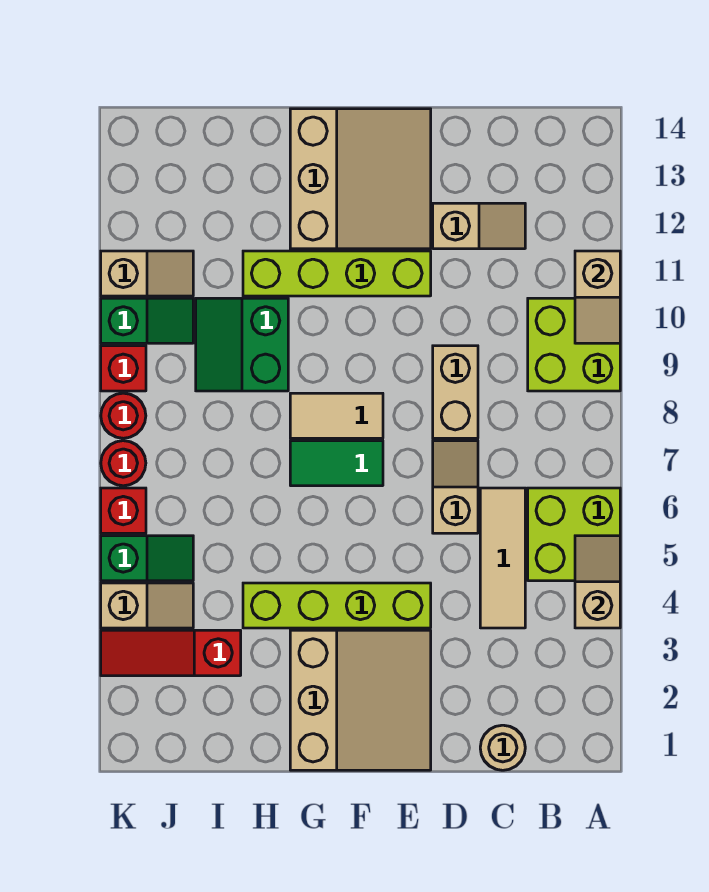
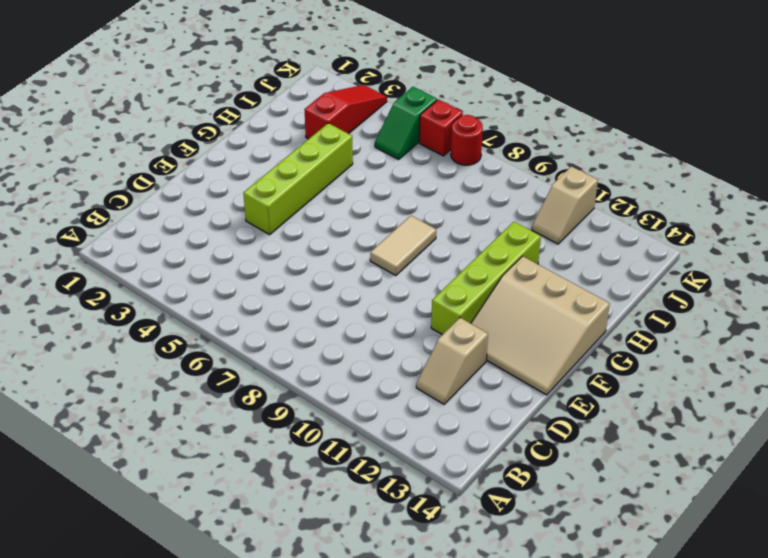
none -> lime brick A5:B6 level 1
none -> lime brick A9:B10 level 1
none -> tan round brick C1 level 1

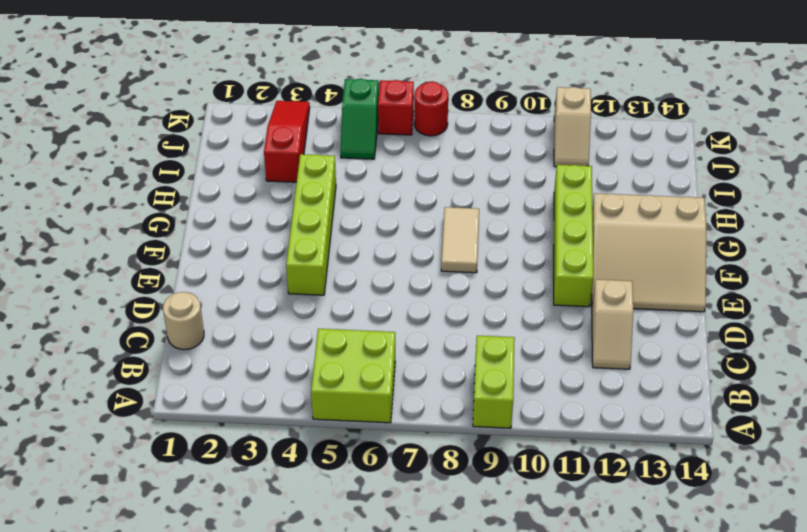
lime brick A9:B9 level 1 -> lime brick A9:B10 level 1
none -> tan tile C4:C6 level 1
none -> tan slope D6:D7 level 1 top 6
none -> tan brick D8:D9 level 1

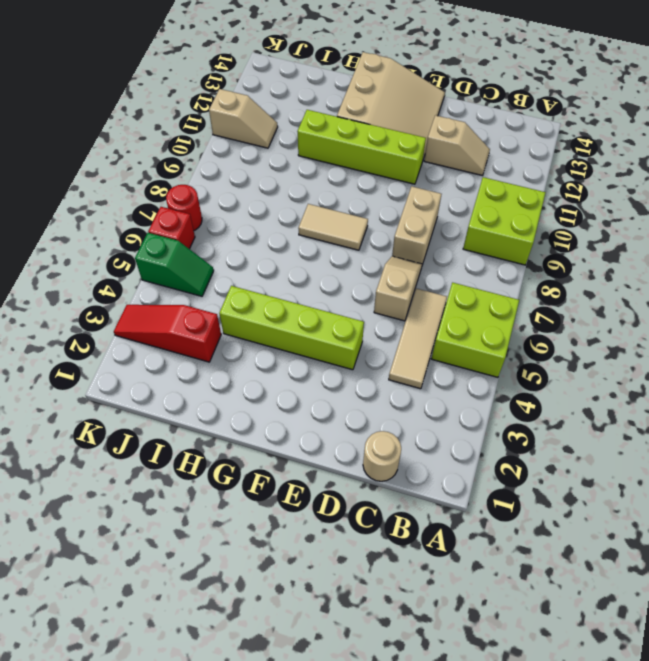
none -> tan slope E1:G3 level 1 top G
none -> green tile F7:G7 level 1
none -> green slope H9:I10 level 1 top H

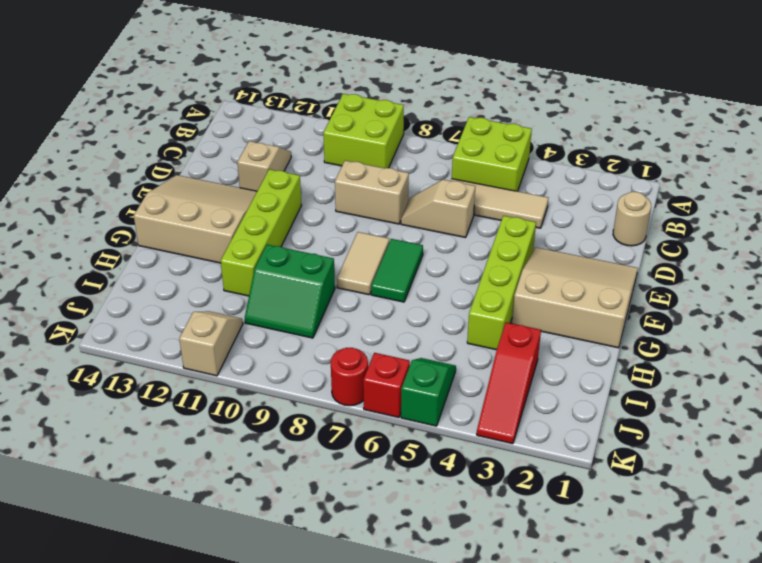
none -> tan slope J4:K4 level 1 top K
none -> green slope J10:K10 level 1 top K
none -> red round brick K8 level 1

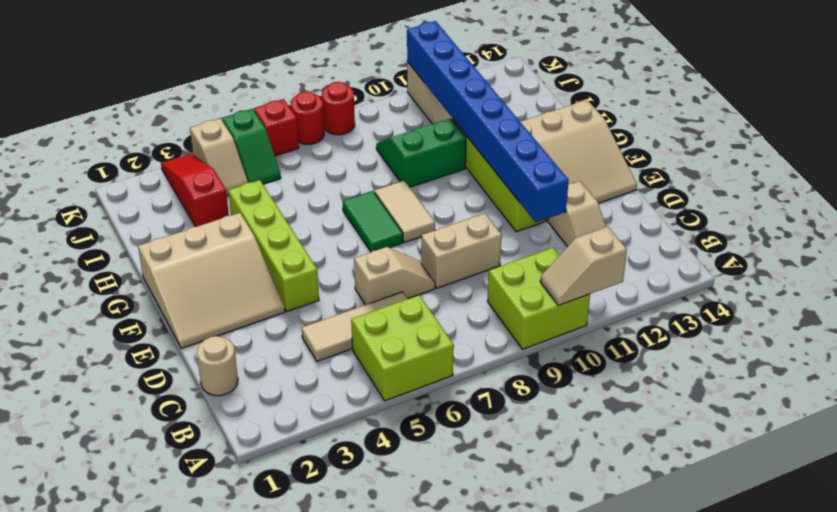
blue brick D11:K11 level 2 -> none
none -> green slope J10:K10 level 1 top K
none -> red brick K9 level 1
none -> tan slope A4:A5 level 2 top 4

